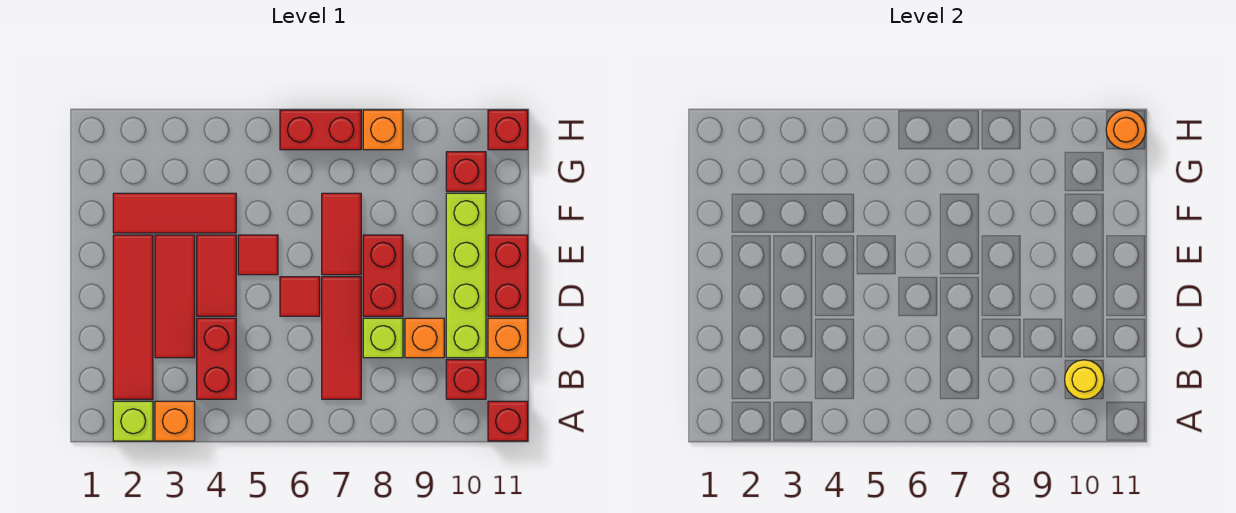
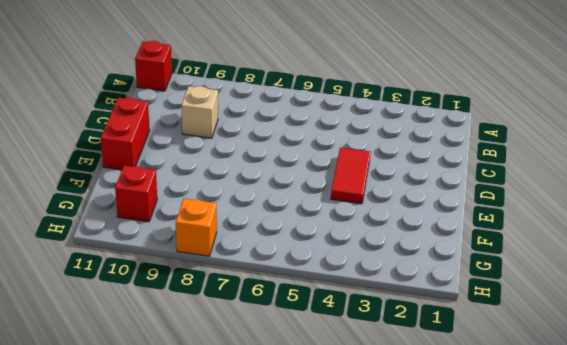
tan brick C9 level 1 -> orange brick C9 level 1
none -> lime brick A2 level 1
none -> orange brick A3 level 1
none -> red tile B2:E2 level 1

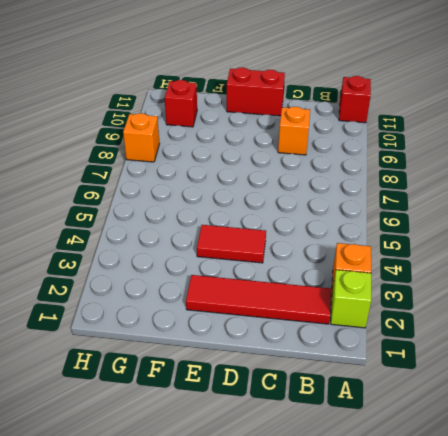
none -> red brick B4:C4 level 1
none -> red tile B7:D7 level 1
none -> red brick B10 level 1

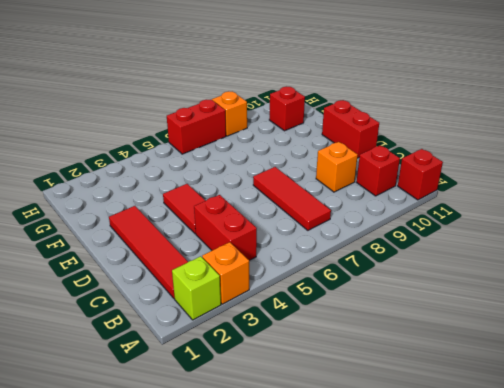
none -> red tile C3:E3 level 1
none -> lime brick C8 level 1
none -> lime brick C10:F10 level 1

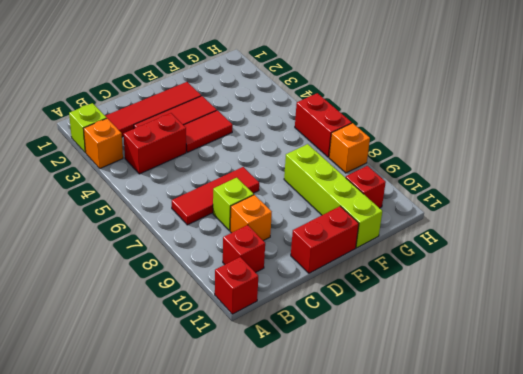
lime brick F8:F11 level 1 -> lime brick C10:F10 level 1
none -> orange brick C11 level 1
none -> red tile D6 level 1
none -> red brick D8:E8 level 1

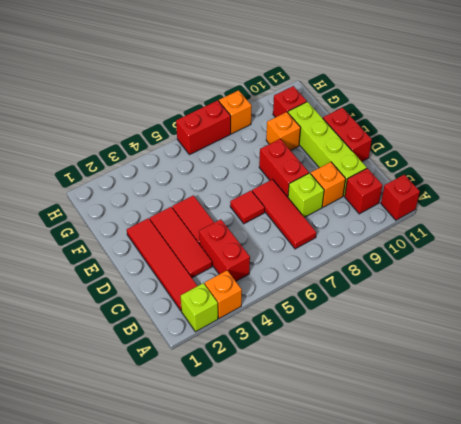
orange brick F9 level 1 -> orange brick C11 level 1
none -> red tile E5 level 1
none -> red tile E7:F7 level 1
none -> red tile F2:F4 level 1

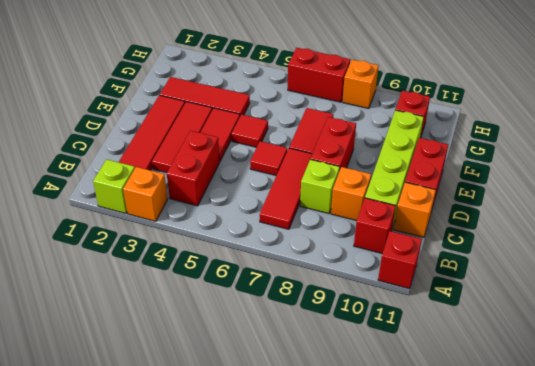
none -> red brick H11 level 1
none -> yellow round brick B10 level 2
none -> orange round brick H11 level 2

